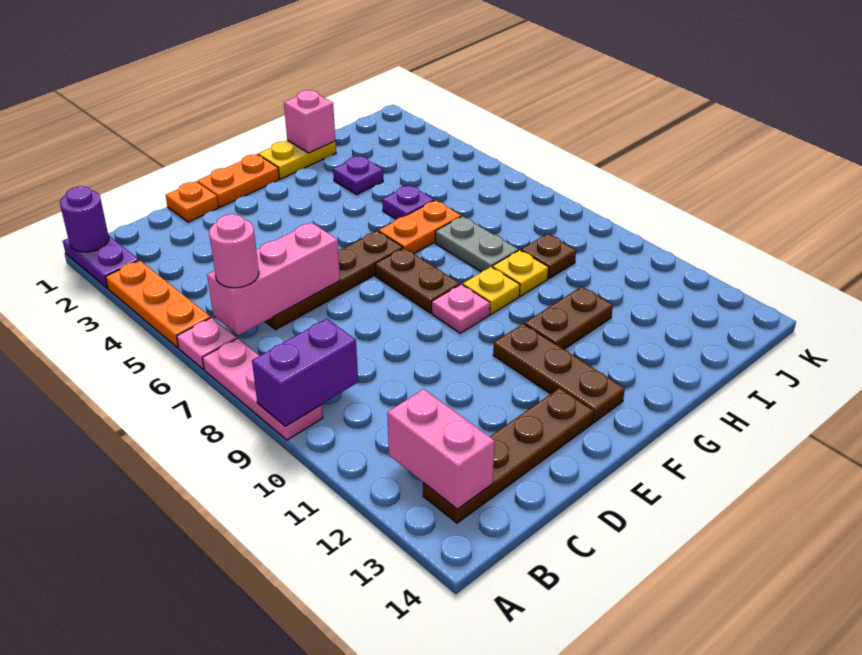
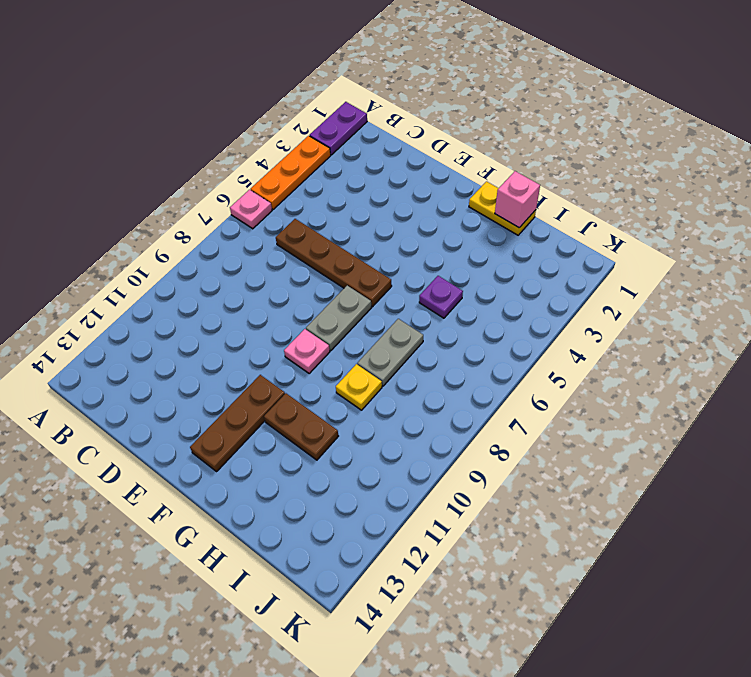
grey plate F7:F8 level 1 -> brown plate F7:F8 level 1
none -> pink plate A7:A9 level 1
none -> brown plate B13:E13 level 1
none -> orange plate D1 level 1

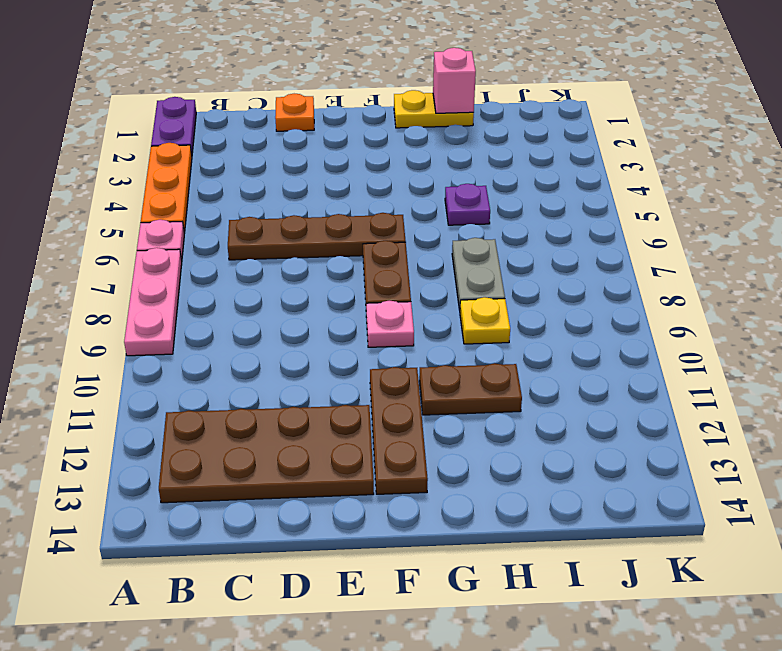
brown plate B12:E13 level 1 -> brown plate B13:E13 level 1
none -> orange plate E1:F1 level 1
none -> orange plate G6:H6 level 1
none -> yellow plate G9 level 1

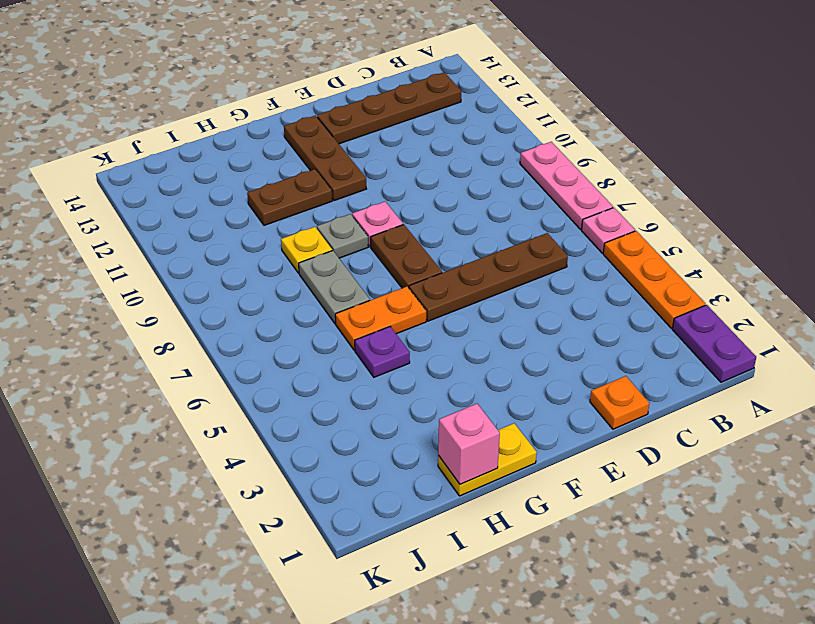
grey plate G9 level 1 -> yellow plate G9 level 1
none -> orange plate E1:F1 level 1
none -> purple plate H3 level 1
none -> brown plate I9 level 1

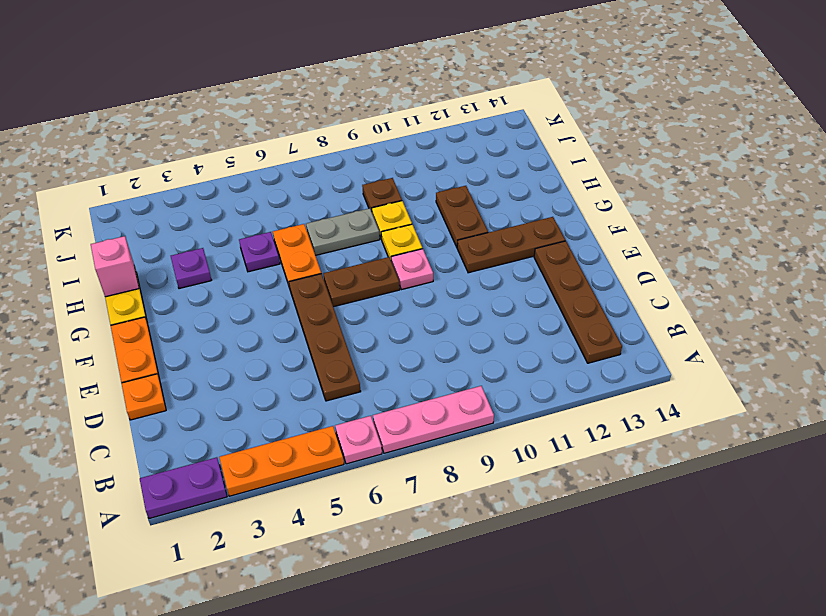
none -> purple round brick A1 level 2
none -> purple brick A9:B9 level 2
none -> pink brick B6:D6 level 2

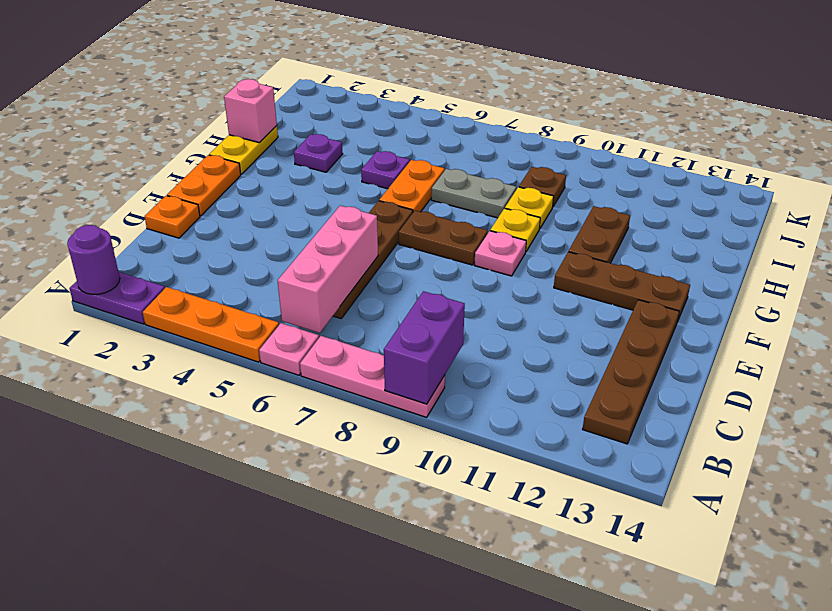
none -> pink brick B12:B13 level 2
none -> pink round brick B6 level 3

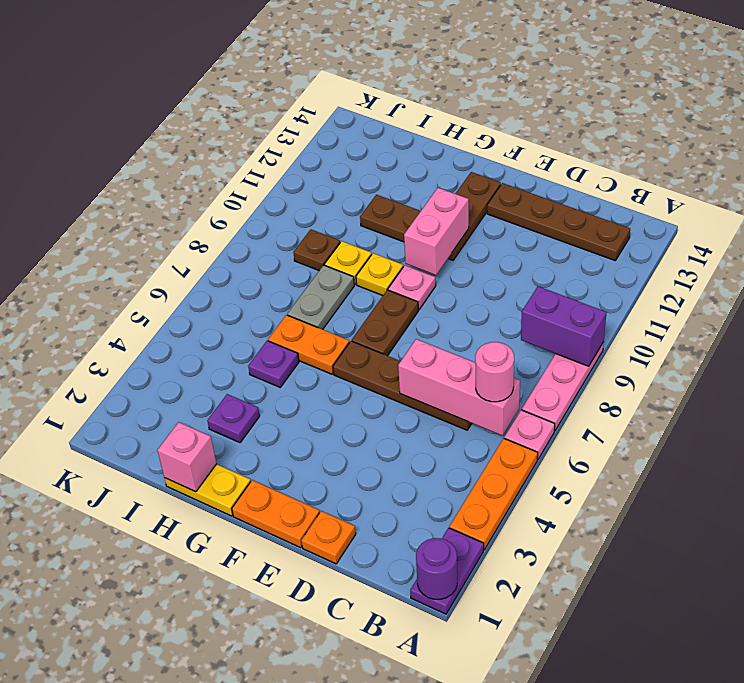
pink brick F10:F11 level 2 -> pink brick B12:B13 level 2

